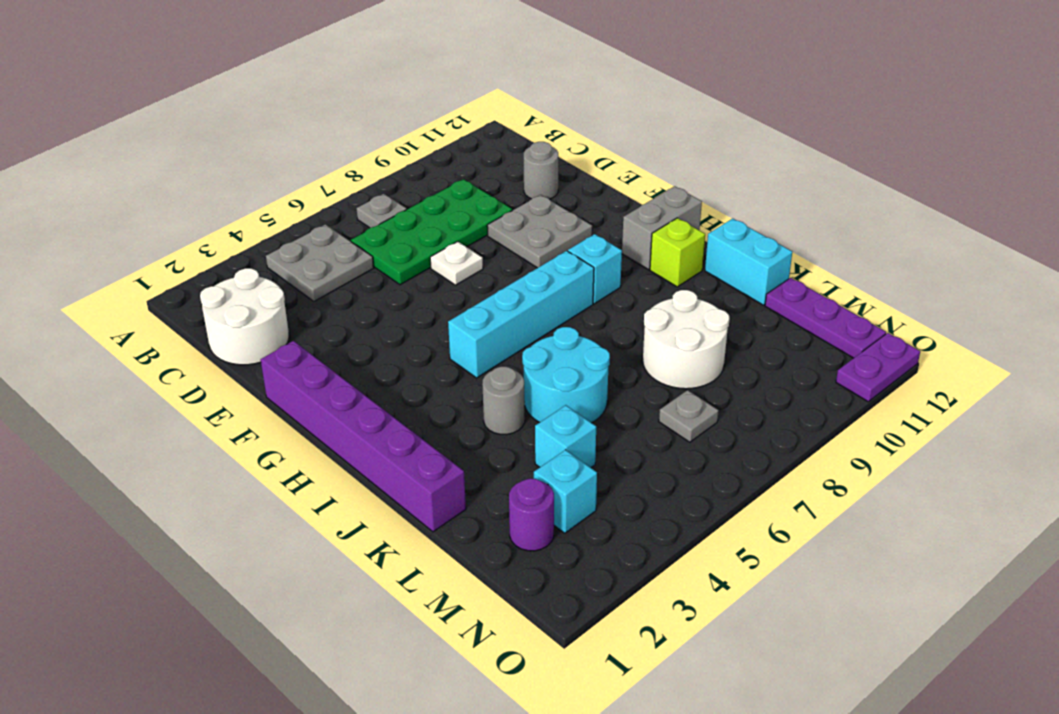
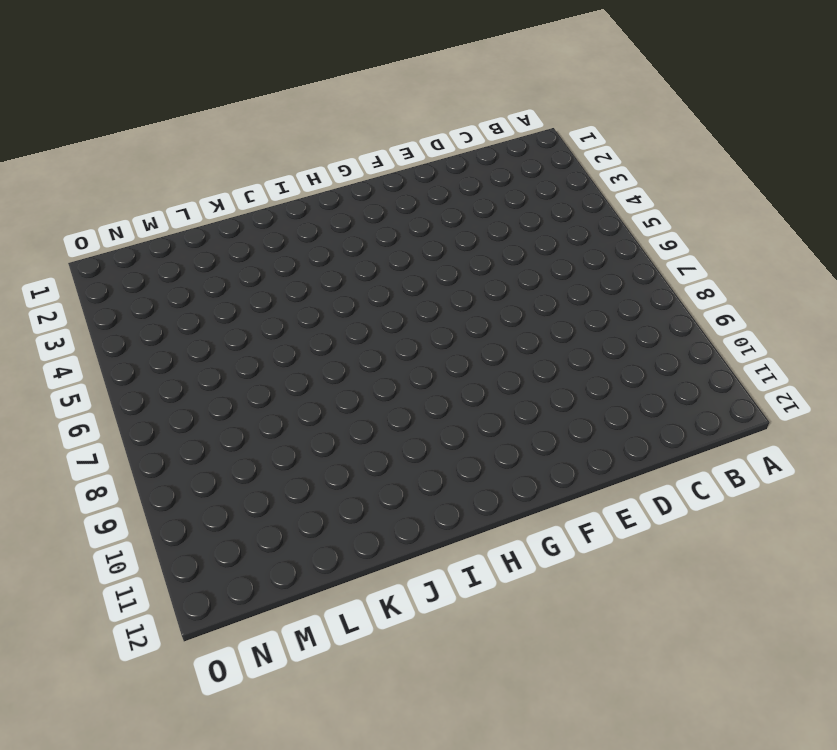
none -> grey plate B4:C5 level 1
none -> grey plate B7 level 1
none -> white round brick C1:D2 level 1

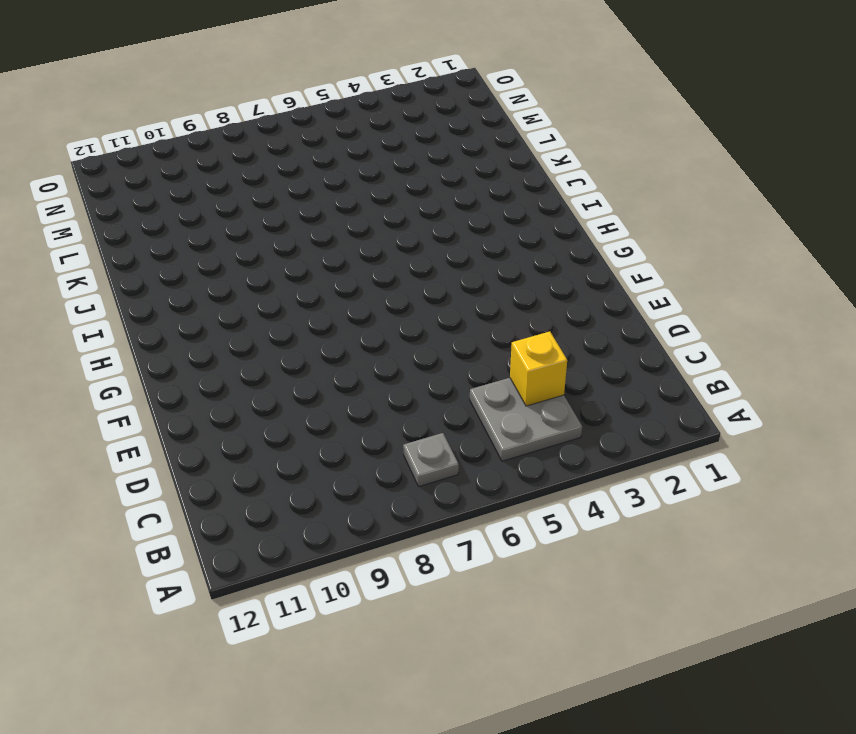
yellow brick C4 level 2 -> none
none -> white round brick C1:D2 level 1
none -> green plate C6:D9 level 1
none -> grey round brick D11 level 1

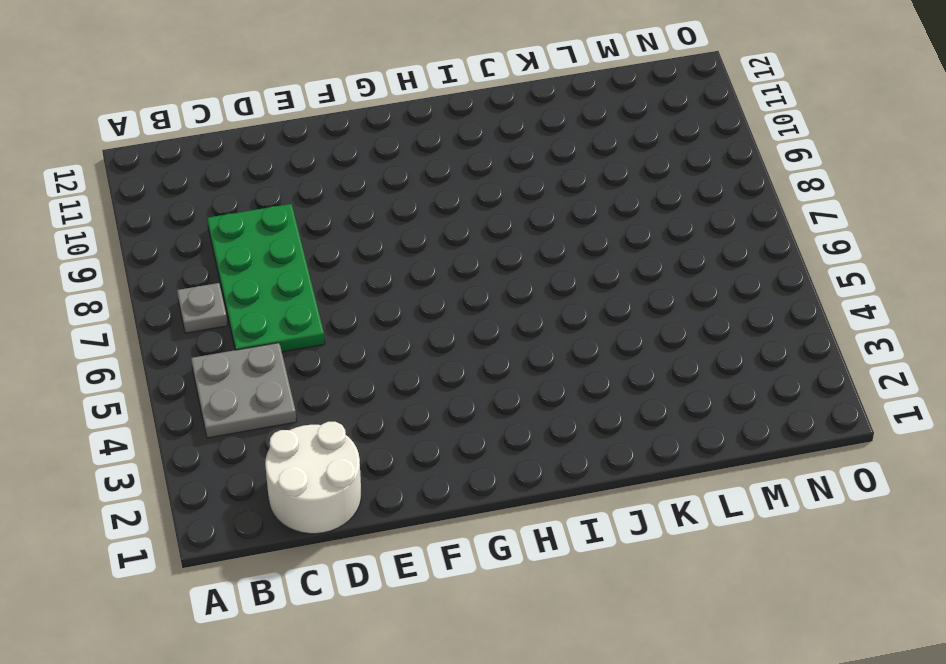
none -> grey round brick D11 level 1
none -> white plate E7 level 1
none -> grey plate E9:F10 level 1

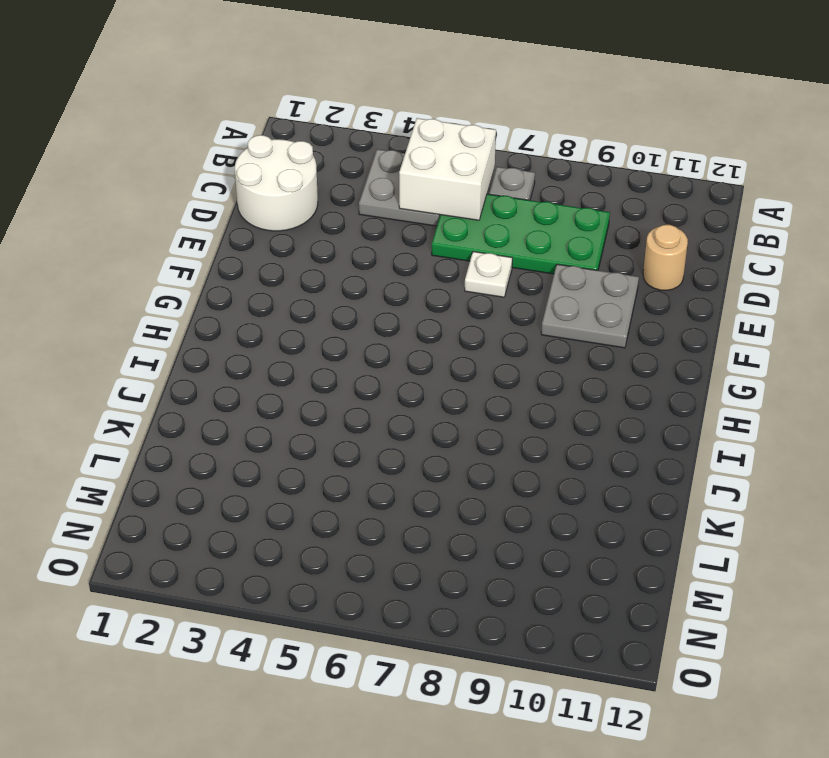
white brick B5:C6 level 2 -> none
tan round brick D11 level 1 -> grey round brick D11 level 1
none -> purple brick F1:K1 level 1
none -> cyan brick H5:H8 level 1
none -> cyan brick H9 level 1

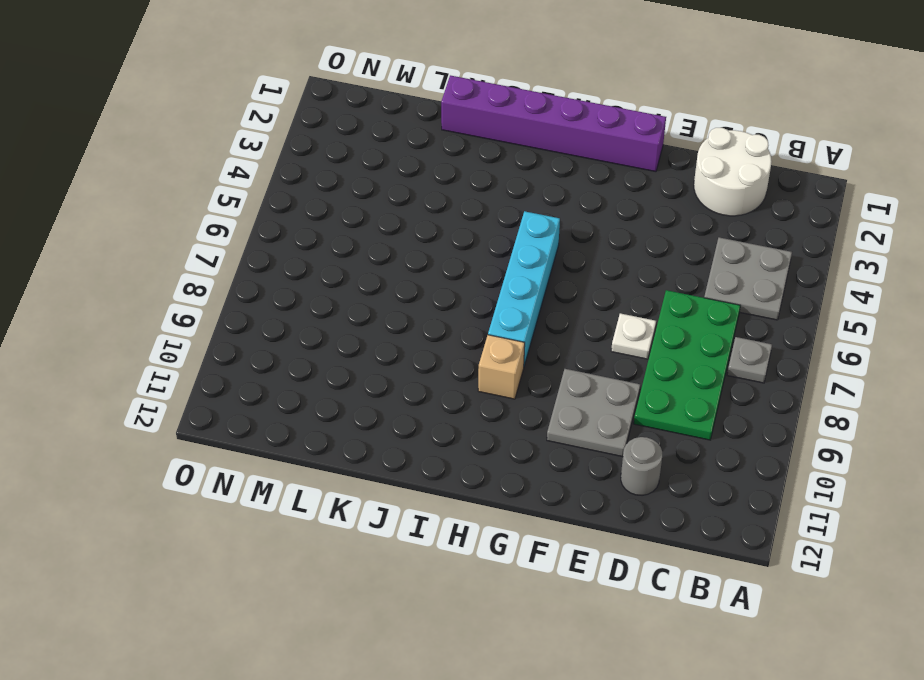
tan brick H9 level 1 -> cyan brick H9 level 1
none -> grey brick H11:H12 level 1
none -> lime brick I11 level 1
none -> grey round brick J4 level 1

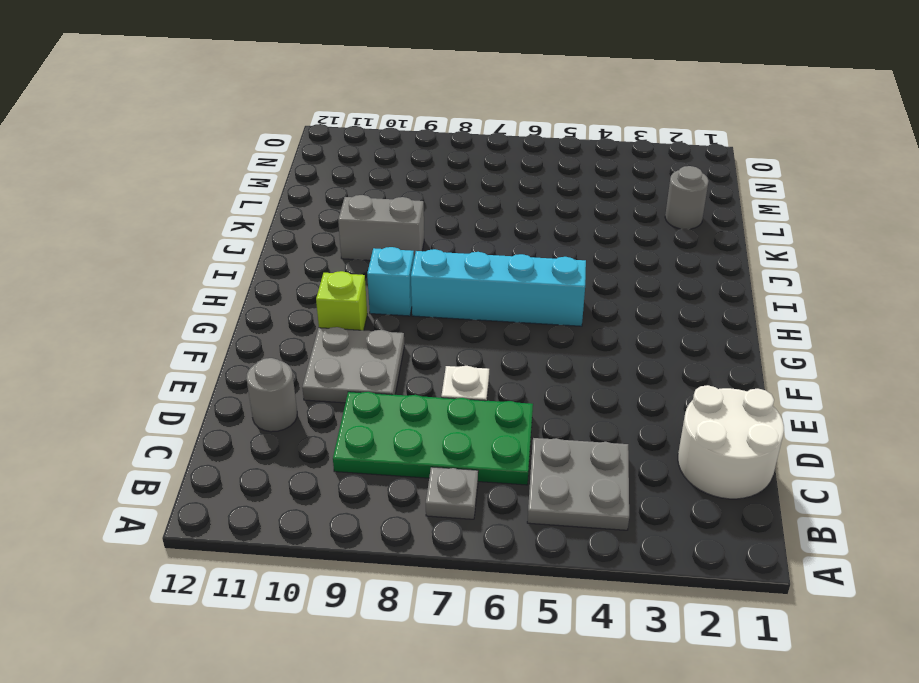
lime brick G10 level 1 -> lime brick I11 level 1
grey brick J9:J10 level 1 -> grey brick H11:H12 level 1
grey round brick L2 level 1 -> grey round brick J4 level 1
none -> purple brick F1:K1 level 1
none -> cyan round brick J5:K6 level 1
none -> cyan brick J12:K12 level 1

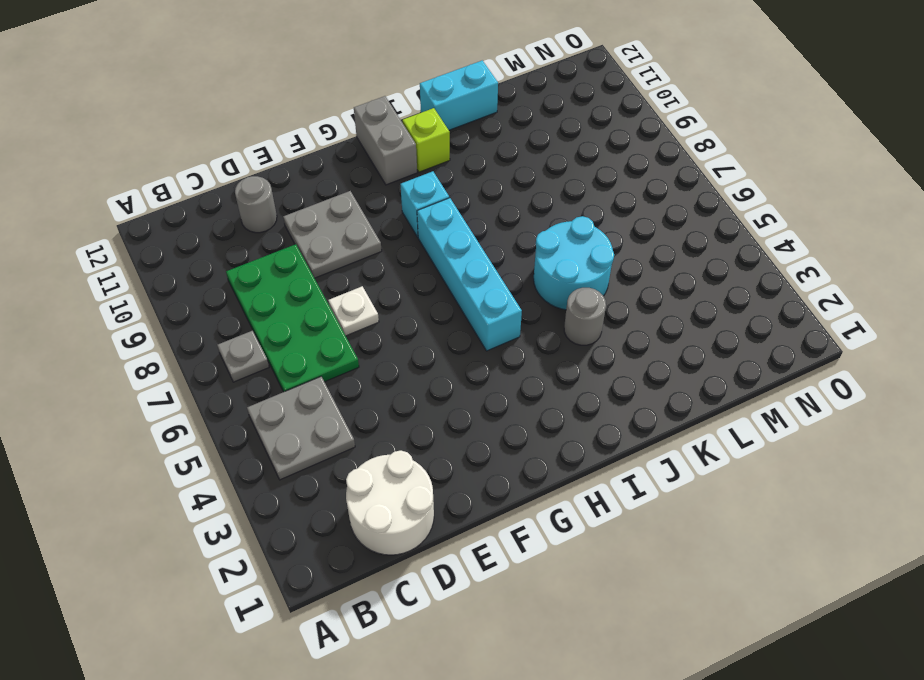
none -> purple brick F1:K1 level 1
none -> white round brick K8:L9 level 1
none -> cyan brick L4 level 1

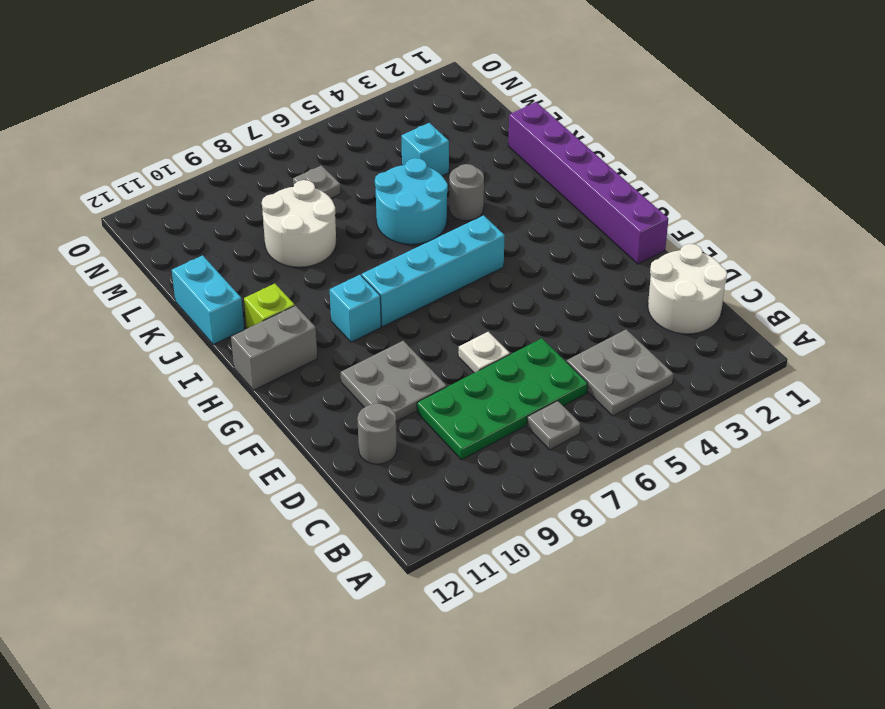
none -> purple plate L12:N12 level 1
none -> purple round brick M2 level 1
none -> cyan brick M3 level 1

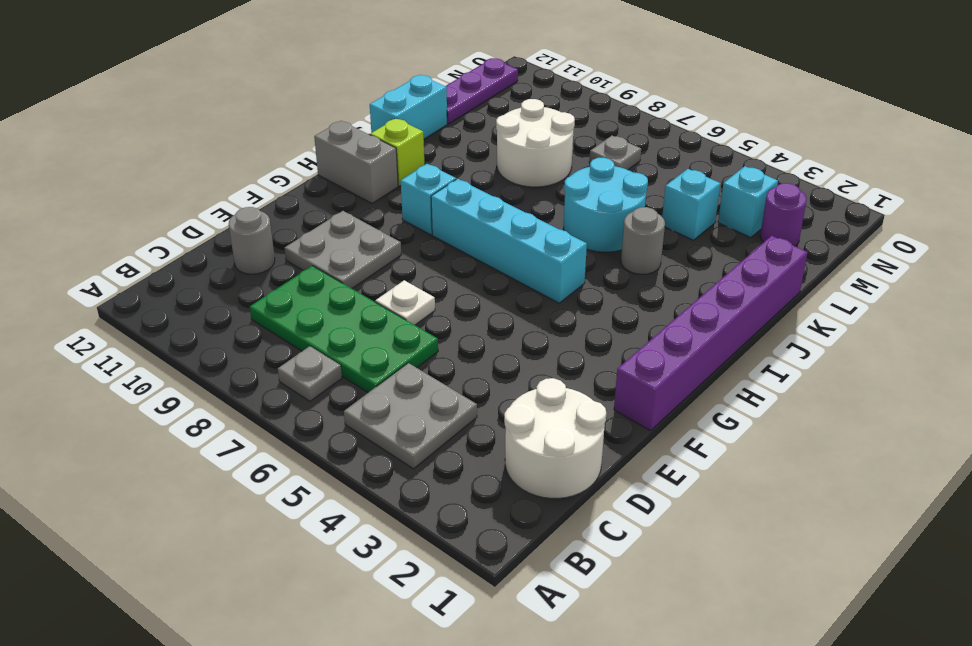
none -> purple plate O11:O12 level 1

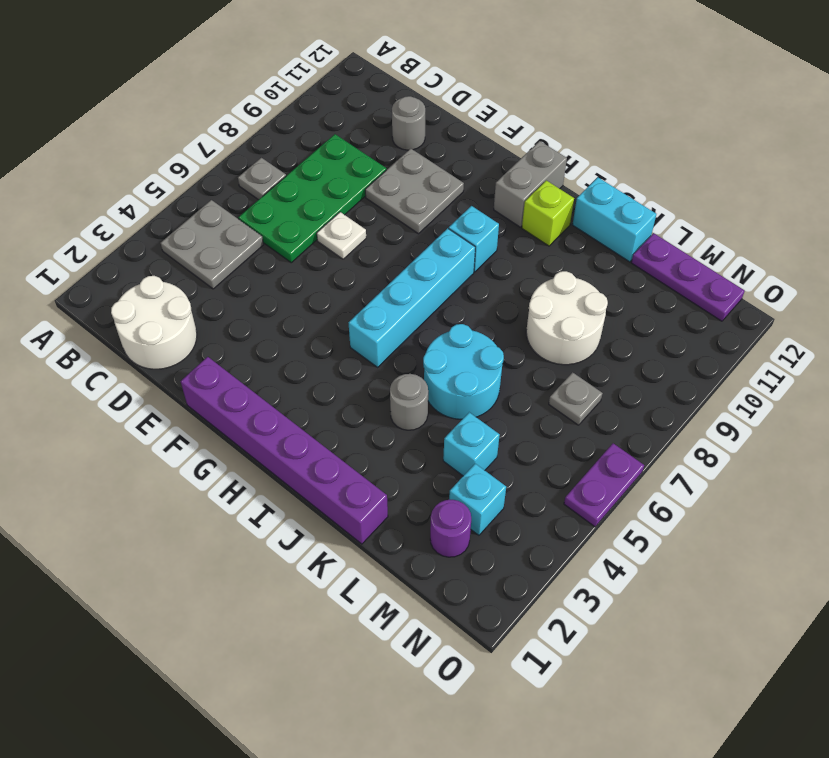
purple plate O5:O6 level 1 -> purple plate O11:O12 level 1

